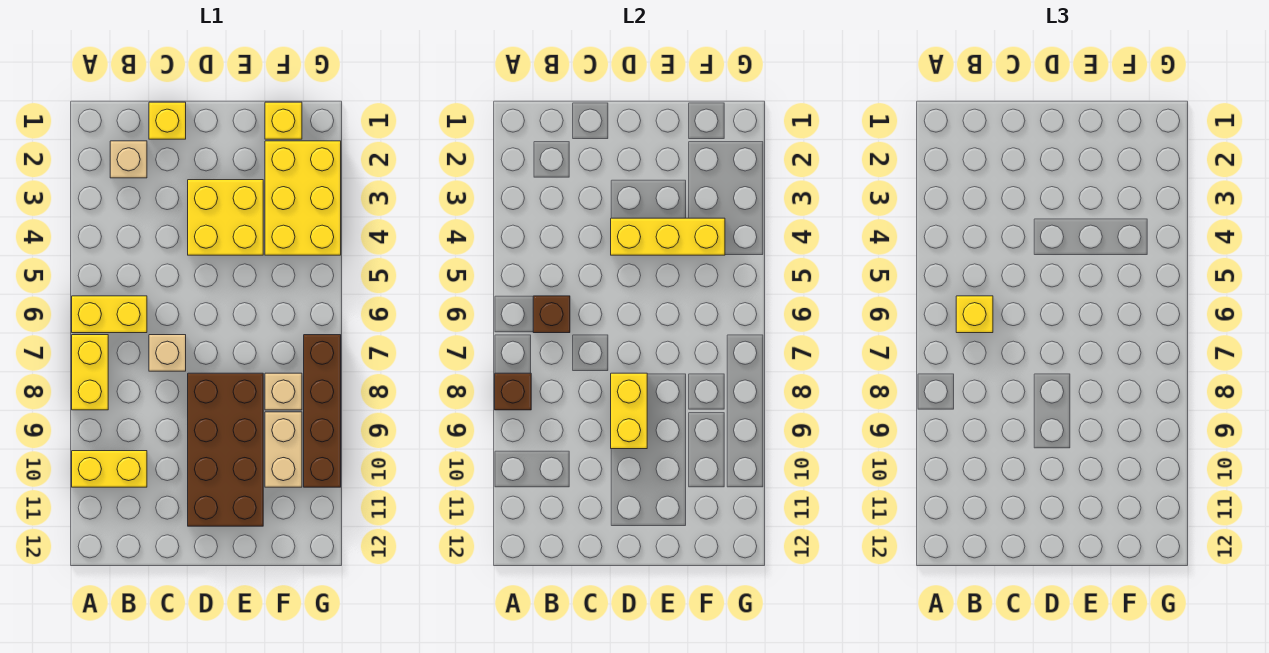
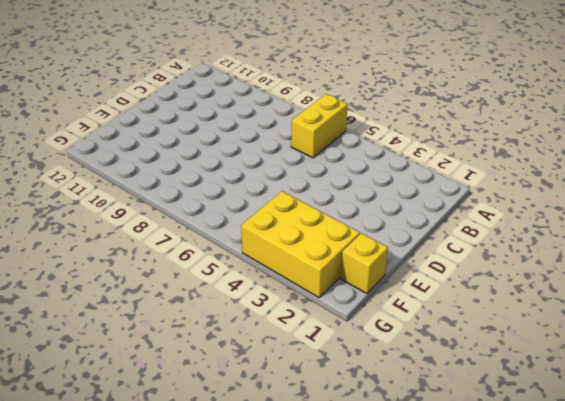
none -> yellow brick A7:A8 level 1
none -> yellow brick A10:B10 level 1
none -> tan brick B2 level 1

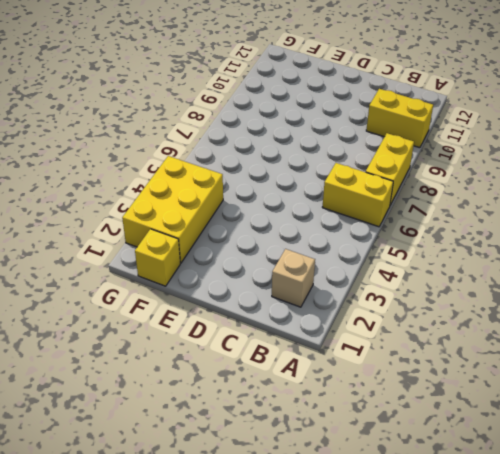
none -> yellow brick C1 level 1
none -> tan brick C7 level 1
none -> yellow brick D3:E4 level 1

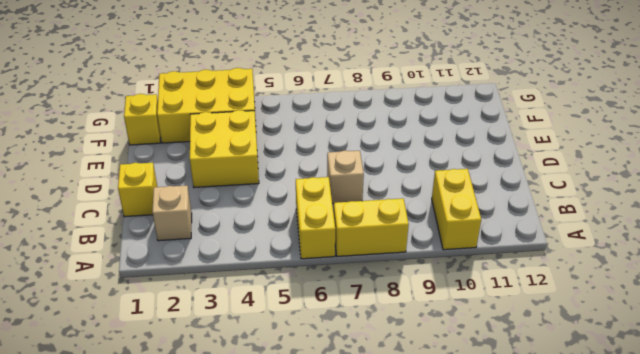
none -> brown brick D8:E11 level 1
none -> tan brick F8 level 1
none -> tan brick F9:F10 level 1

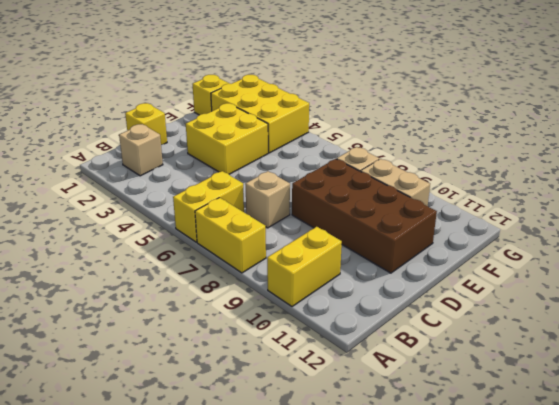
none -> brown brick G7:G10 level 1
none -> brown brick A8 level 2
none -> brown brick B6 level 2

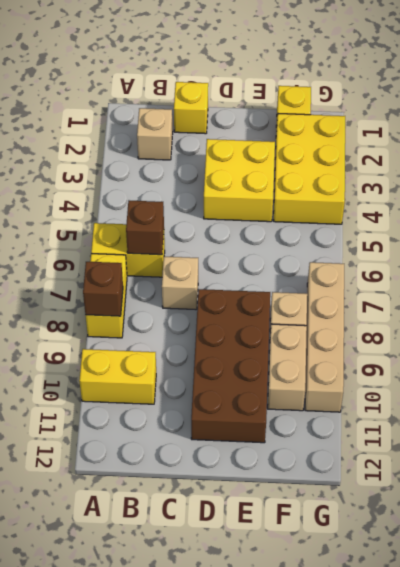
tan brick G7:G10 level 1 -> brown brick G7:G10 level 1
none -> yellow brick D4:F4 level 2
none -> yellow brick D8:D9 level 2
none -> yellow brick B6 level 3

